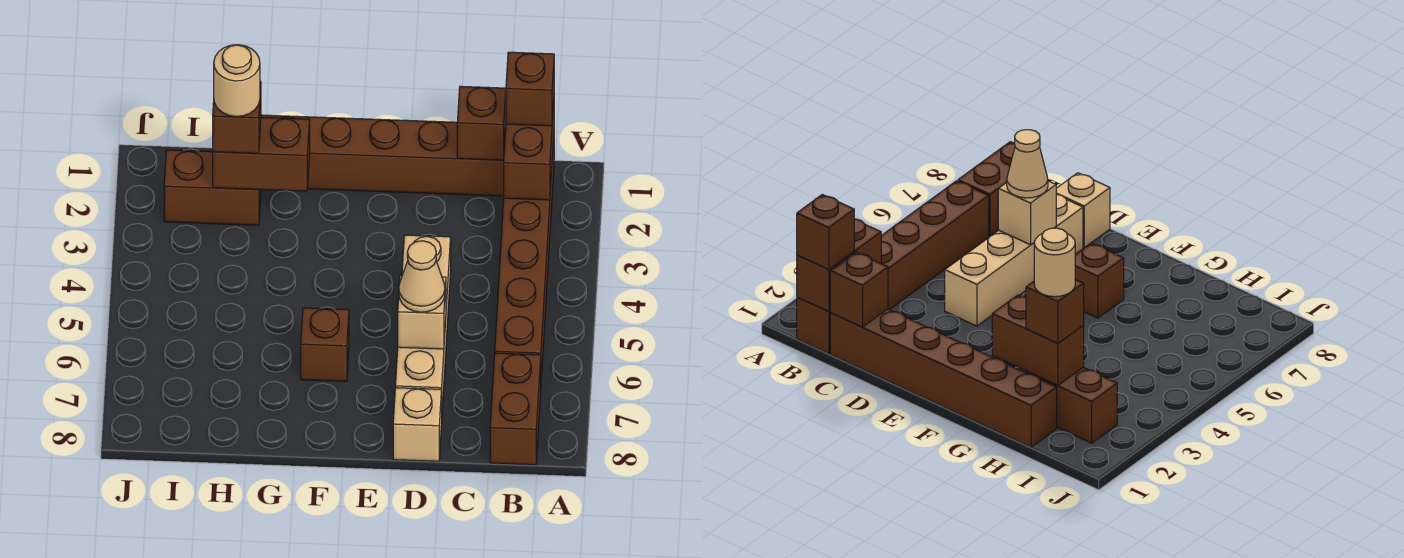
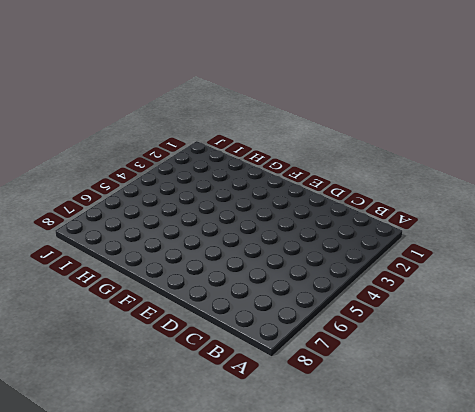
none -> brown brick B1:B6 level 1
none -> brown brick B7:B8 level 1
none -> brown brick C1:H1 level 1

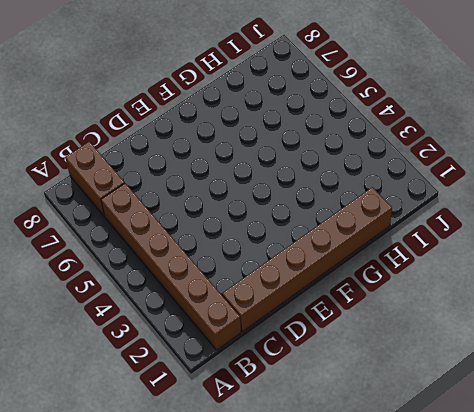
none -> tan brick D4:D7 level 1
none -> tan brick D8 level 1
none -> brown brick F6 level 1

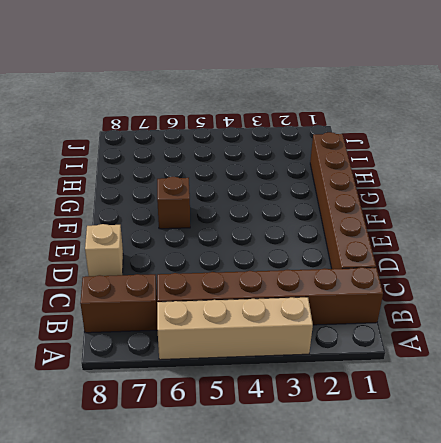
tan brick A3:A6 level 1 -> tan brick D4:D7 level 1
none -> brown brick H2:I2 level 1
none -> brown brick B1:B2 level 2
none -> brown brick C1 level 2

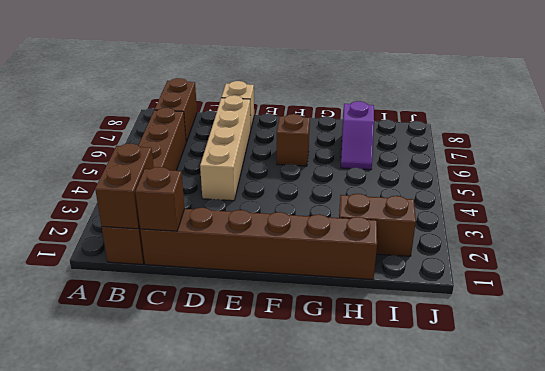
purple slope H6:H7 level 1 top 7 -> none
none -> tan brick D6 level 2
none -> brown brick G2:H2 level 2
none -> brown brick B1 level 3

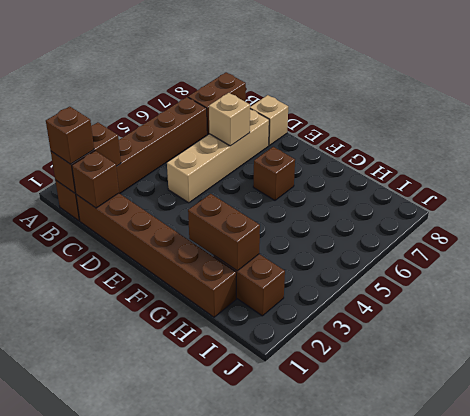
none -> tan cone D6 level 3
none -> brown brick H2 level 3
none -> tan round brick H2 level 4

